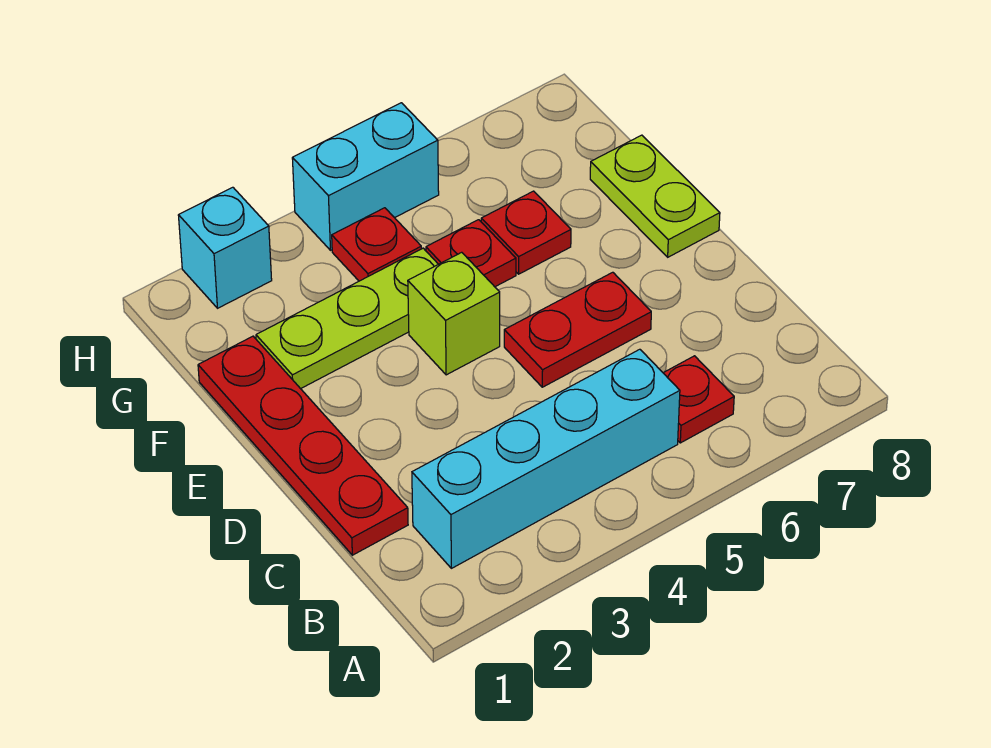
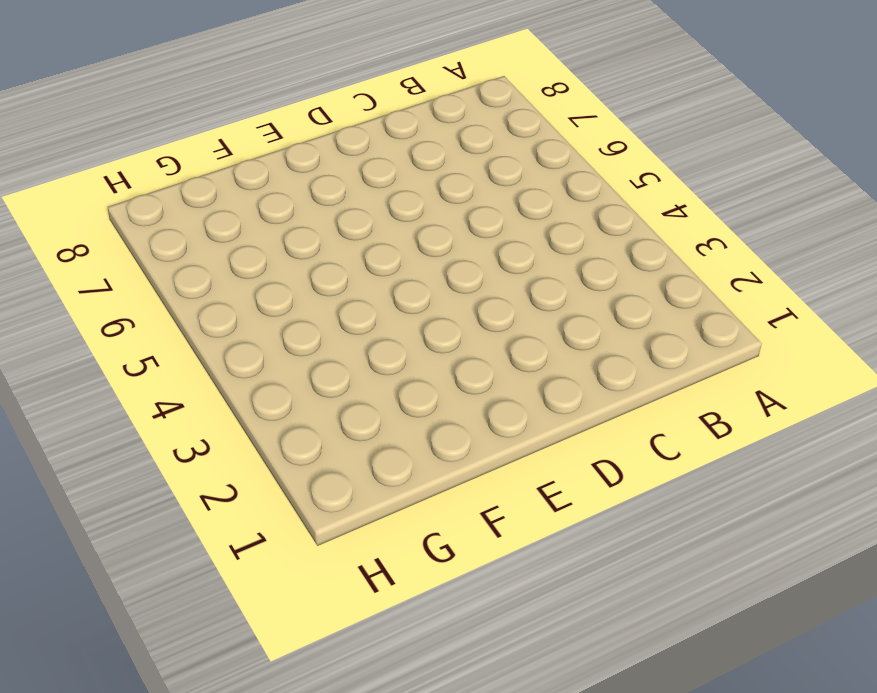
none -> cyan brick B2:B5 level 1
none -> red plate B6 level 1
none -> red plate C1:F1 level 1

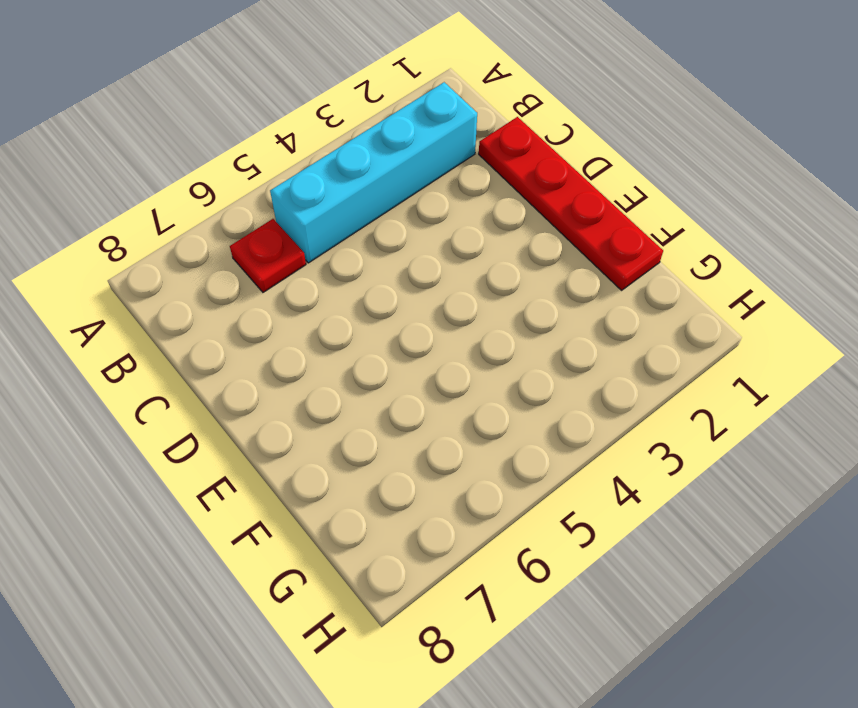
none -> red plate D5:D6 level 1
none -> lime brick E4 level 1
none -> lime plate E8:F8 level 1

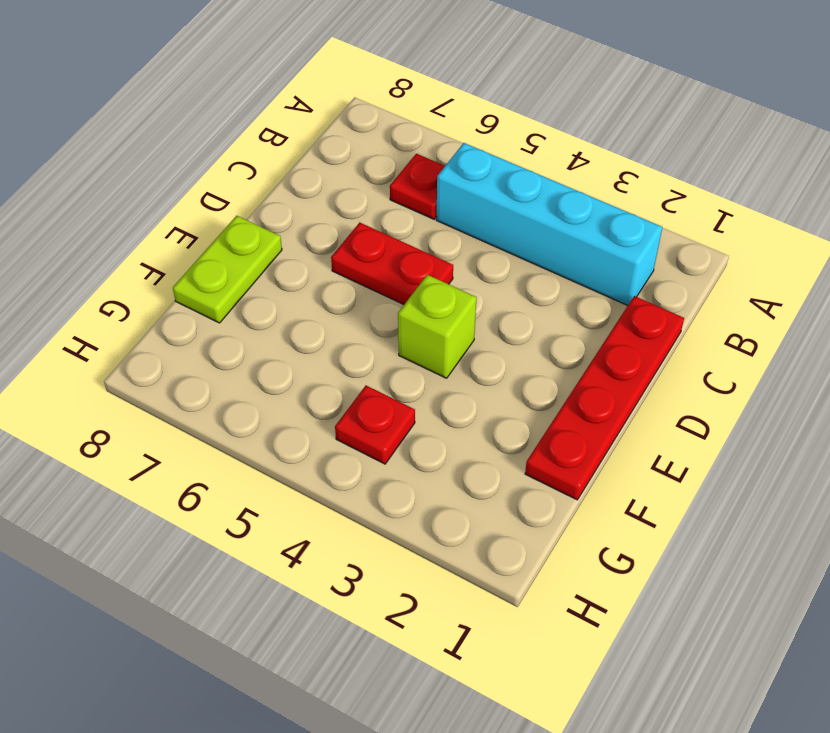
none -> lime plate F2:F4 level 1
none -> red plate F5 level 1
none -> red plate F6 level 1

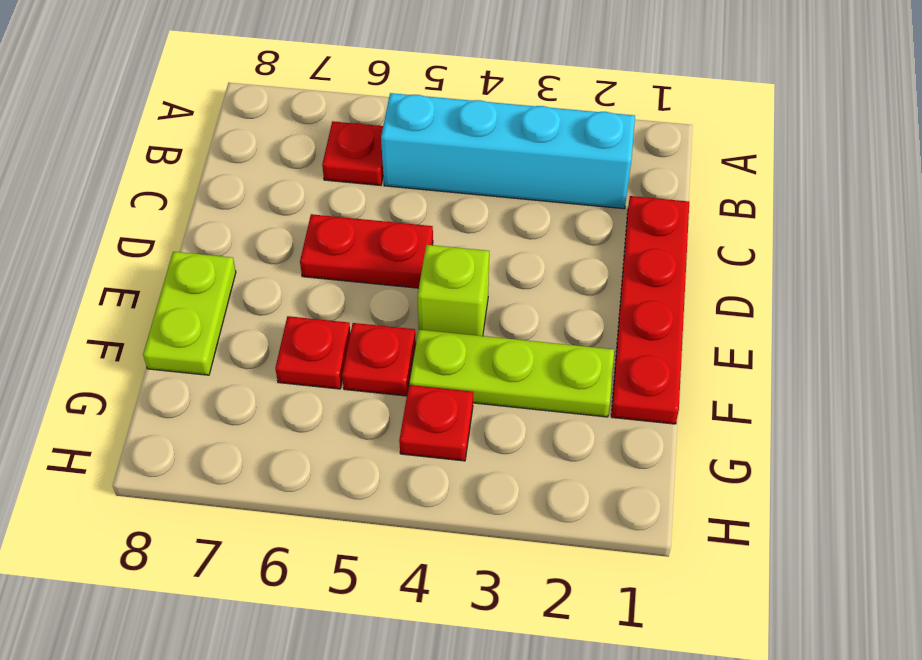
none -> cyan brick H2 level 1
none -> cyan brick H4:H5 level 1

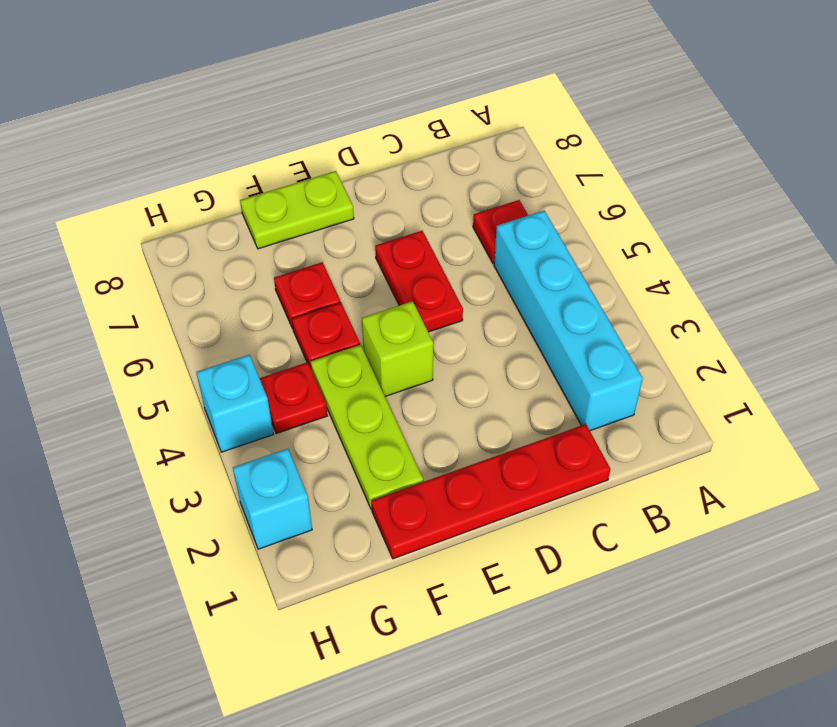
cyan brick H4 level 1 -> cyan brick H4:H5 level 1

